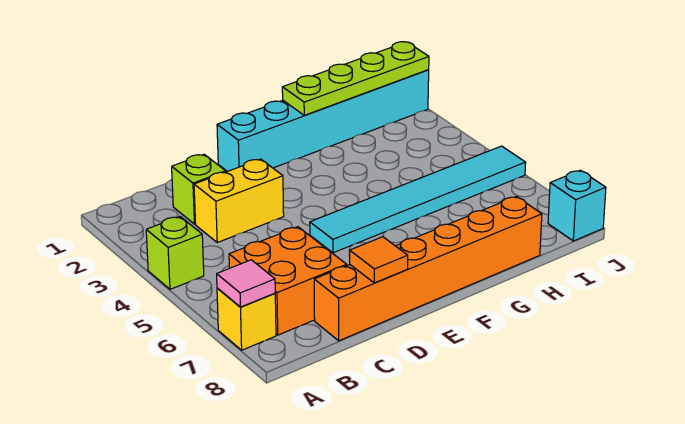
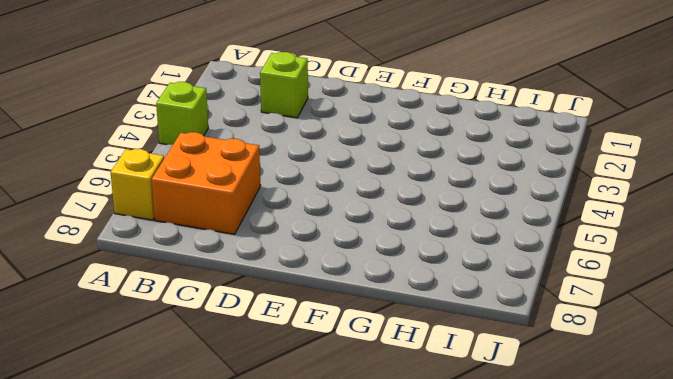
none -> yellow brick C3:D3 level 1
none -> orange brick C8:H8 level 1
none -> cyan brick E1:J1 level 1

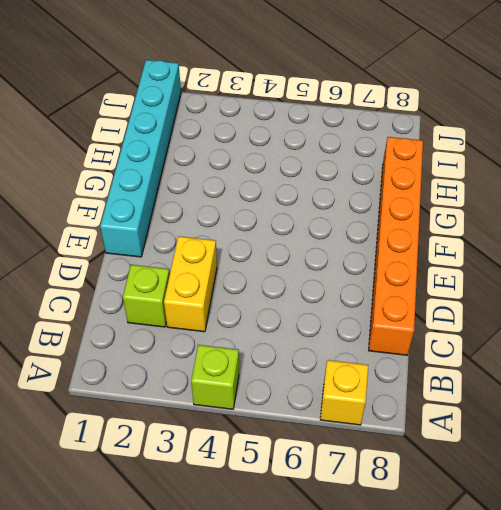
none -> orange brick B6:C7 level 1
none -> cyan tile E5:J5 level 1
none -> cyan brick J8 level 1

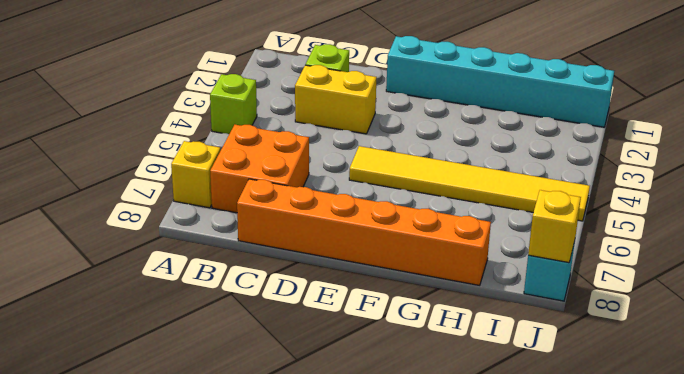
yellow tile E5:J5 level 1 -> cyan tile E5:J5 level 1
yellow brick J8 level 2 -> none
none -> pink tile A7 level 2
none -> orange tile D8 level 2
none -> lime plate G1:J1 level 2

